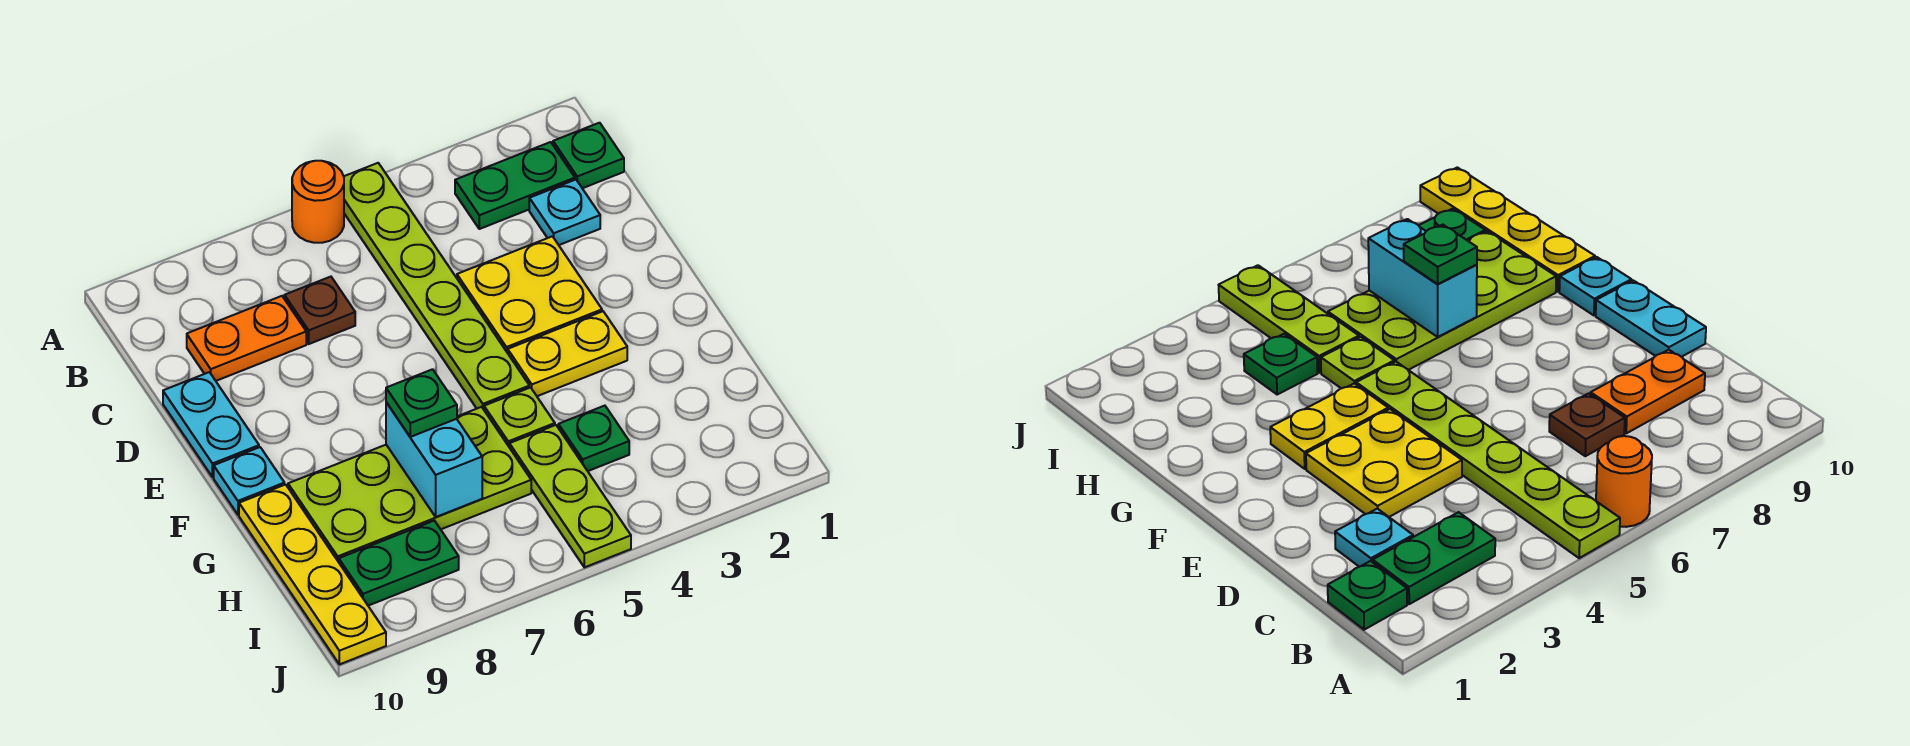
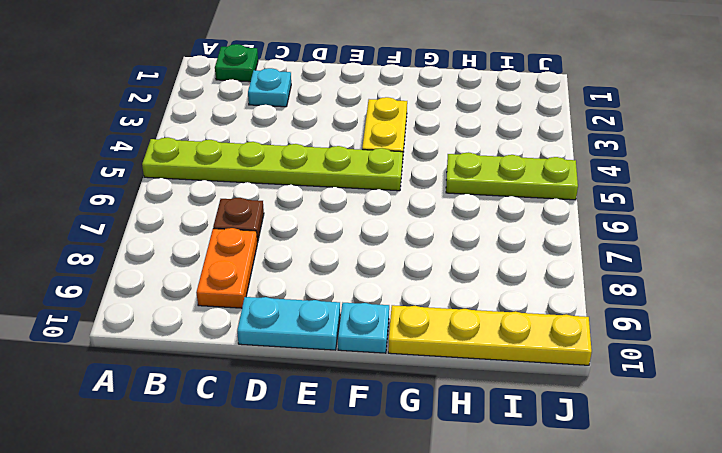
none -> orange round brick A6 level 1
none -> green plate B2:B3 level 1
none -> yellow plate D3:E4 level 1

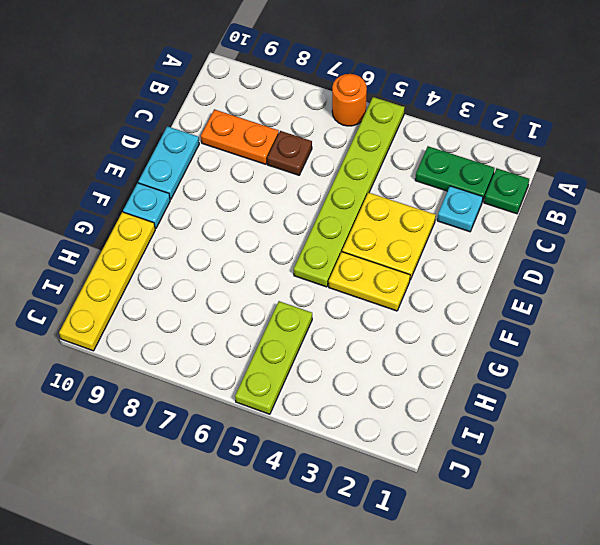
none -> lime plate G5 level 1
none -> lime plate G6:H9 level 1
none -> green plate H4 level 1

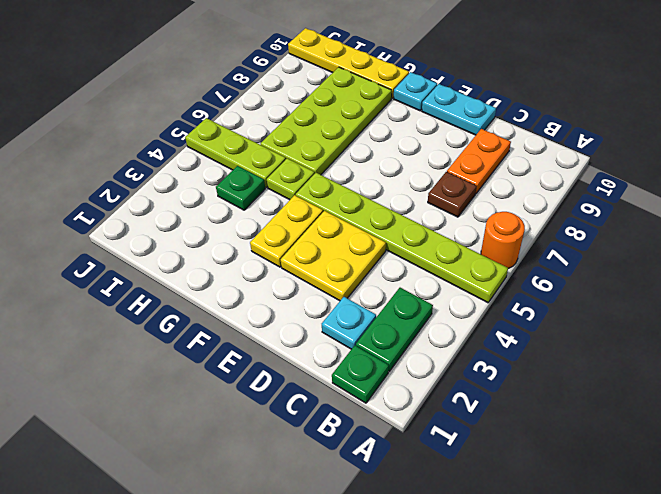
none -> green plate I8:I9 level 1
none -> cyan brick G7:H7 level 2
none -> green plate G7 level 3

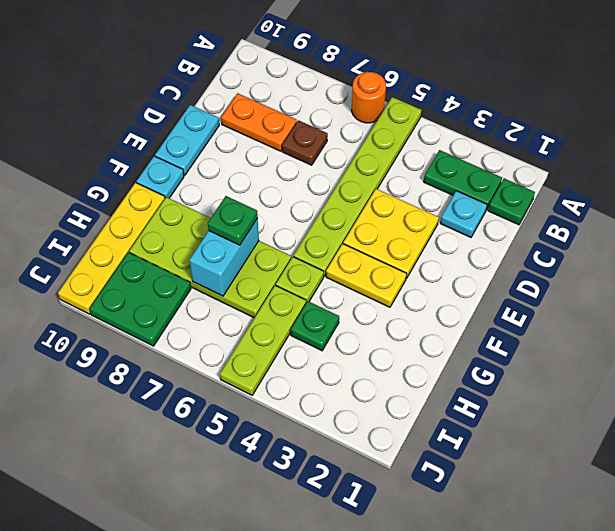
green plate I8:J9 level 1 -> green plate I8:I9 level 1

